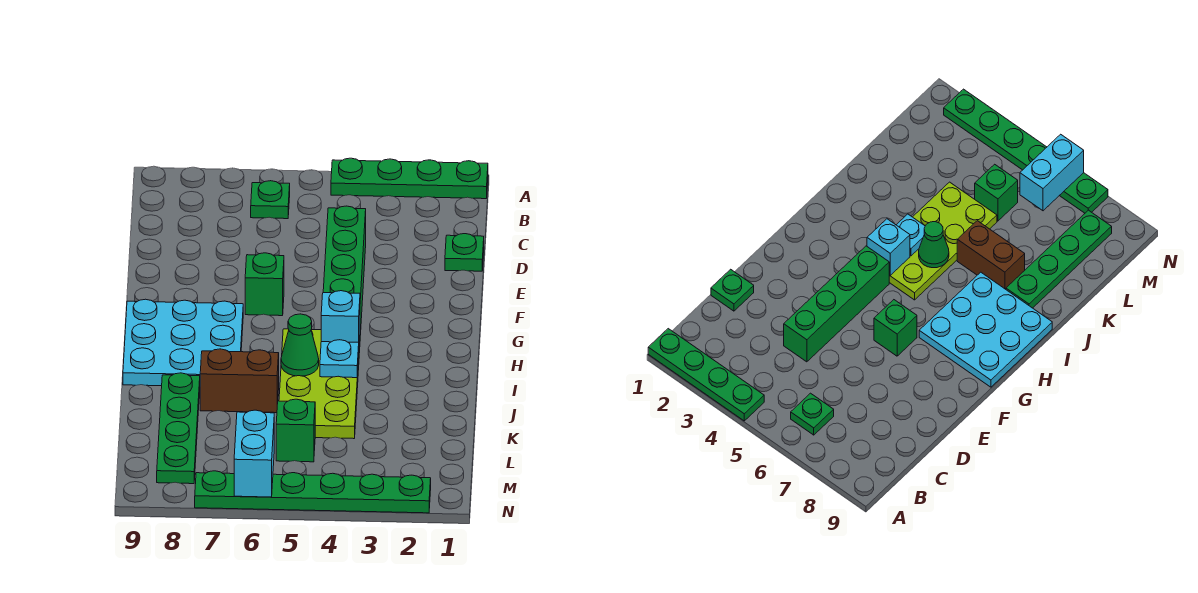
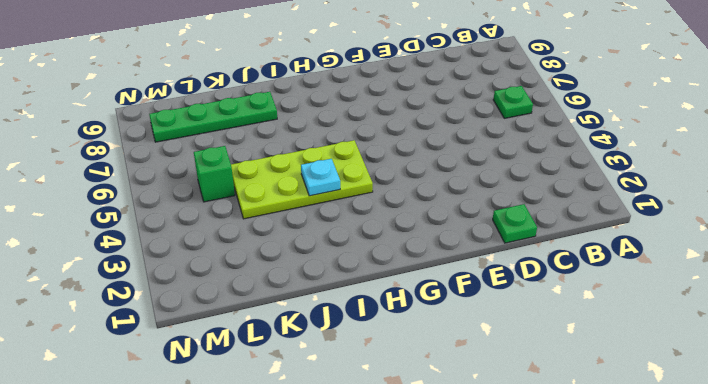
none -> green plate A1:A4 level 1
none -> green brick D4:G4 level 1
none -> green brick F6 level 1

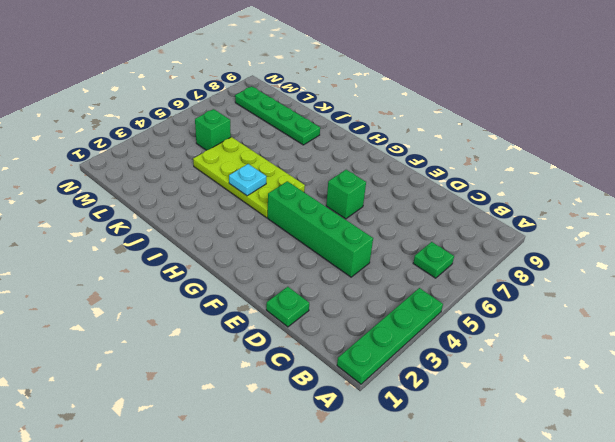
none -> cyan plate G7:I9 level 1
none -> brown brick J6:J7 level 1
none -> green plate N2:N7 level 1

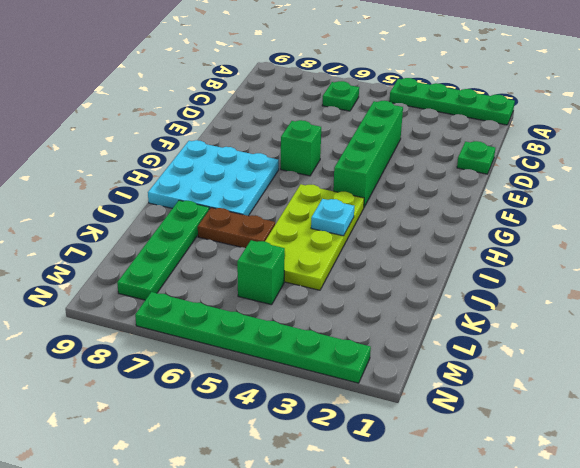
brown plate J6:J7 level 1 -> brown brick J6:J7 level 1
none -> cyan brick H4 level 2
none -> green cone I5 level 2
none -> cyan brick M6:N6 level 2

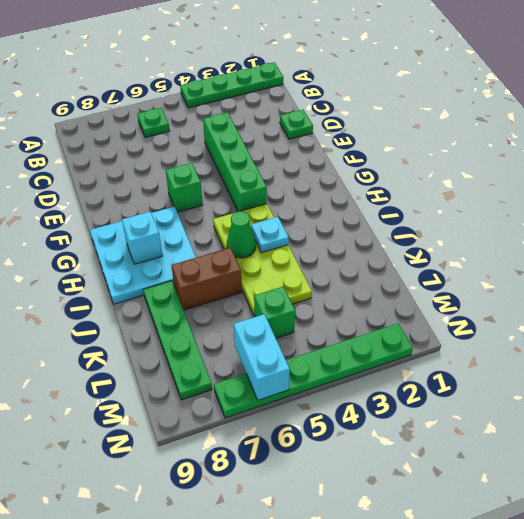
cyan brick H8 level 2 -> cyan brick H4 level 2

